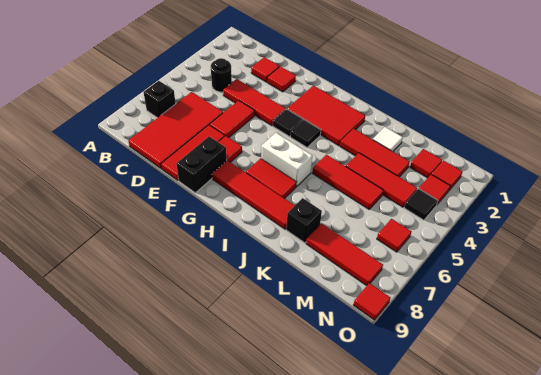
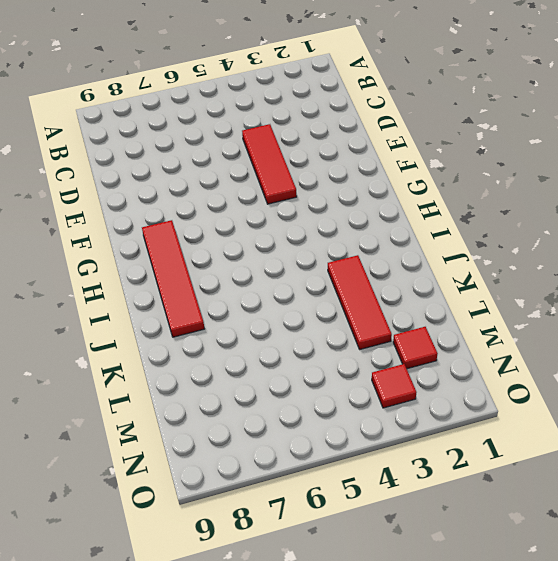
none -> black brick B7 level 1
none -> black round brick C4 level 1
none -> red tile C6:D9 level 1

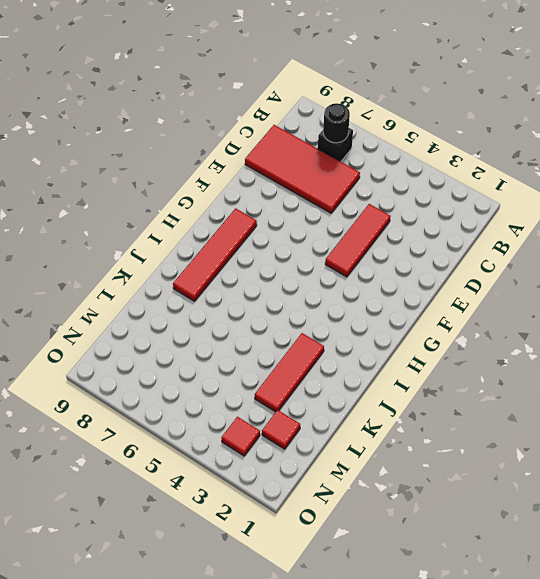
black round brick B7 level 2 -> black round brick C4 level 1
none -> red tile D2 level 1
none -> red tile E2 level 1
none -> red tile E5:E6 level 1

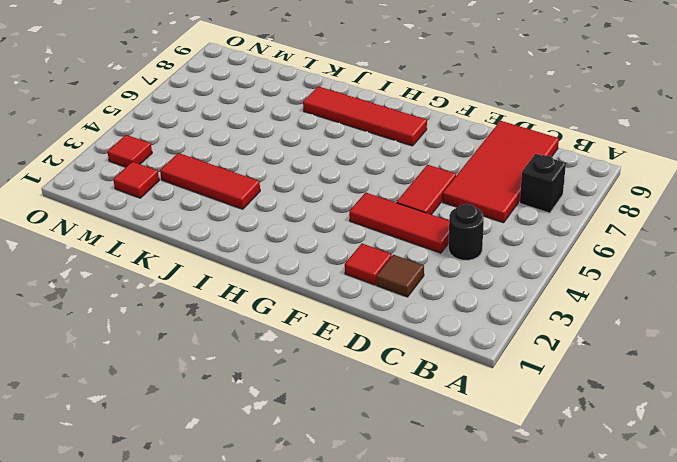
brown tile D2 level 1 -> red tile D2 level 1
none -> red tile E7:E9 level 1
none -> red tile F7 level 1
none -> black brick F8:F9 level 1

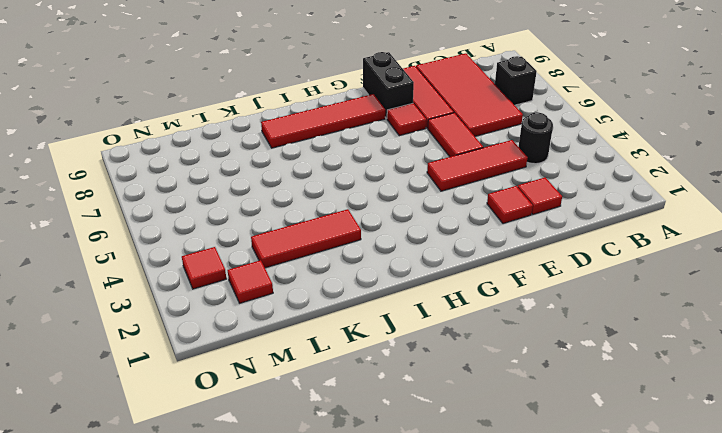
none -> red tile G2:I3 level 1
none -> black tile G4 level 1
none -> black tile H4 level 1

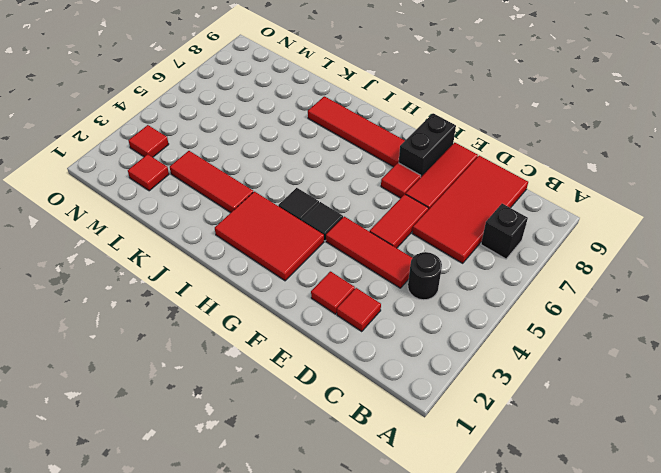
none -> white brick H6:I6 level 1
none -> red tile H7:I7 level 1
none -> red tile J5:L5 level 1

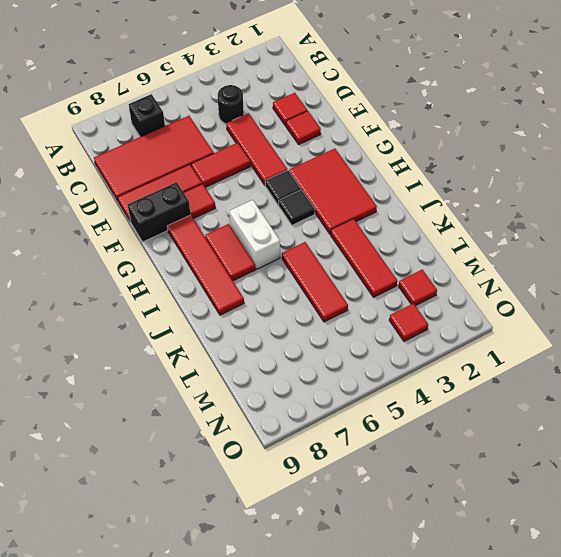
none -> white tile K2 level 1
none -> red tile K4:M4 level 1
none -> black brick K8 level 1

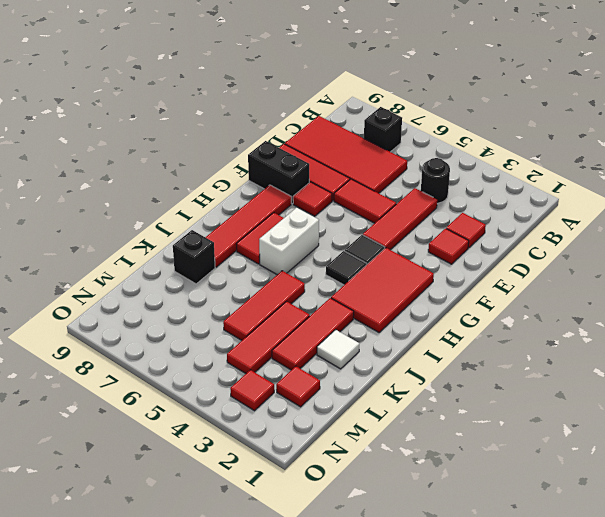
none -> red tile L8:N8 level 1
none -> red tile N2 level 1
none -> black tile N4 level 1

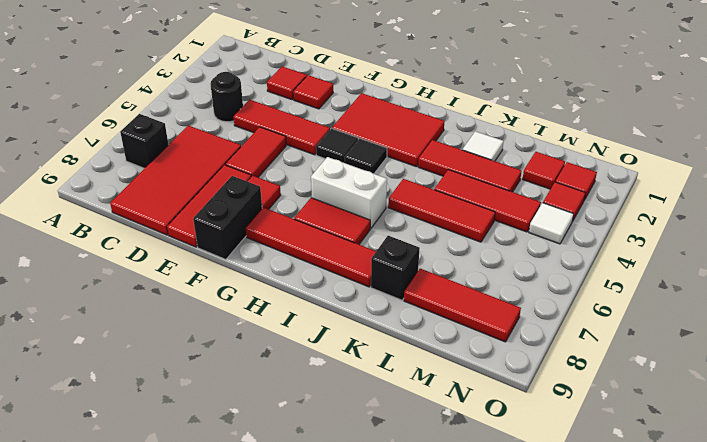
white tile N4 level 1 -> black tile N4 level 1
none -> red tile N6 level 1
none -> red tile O9 level 1

